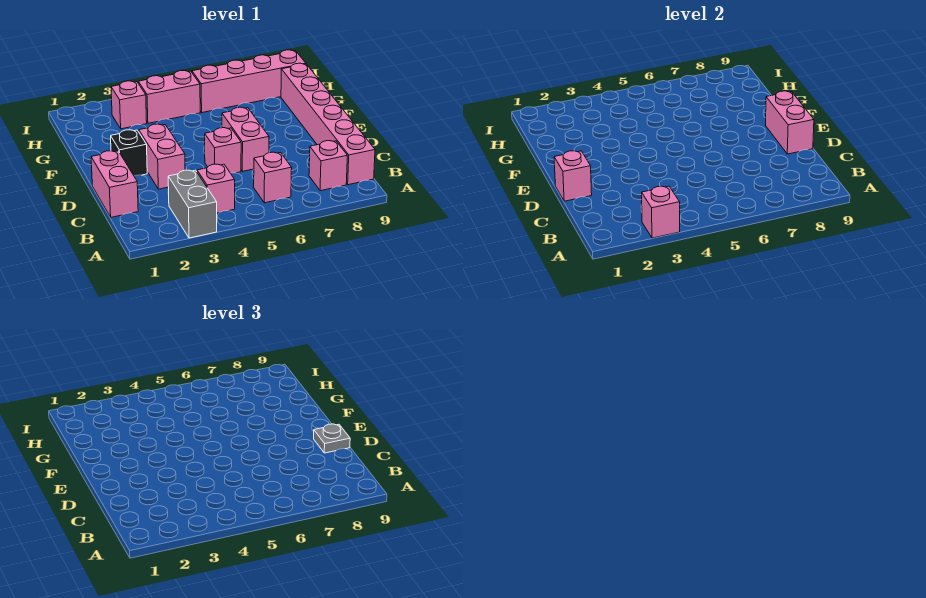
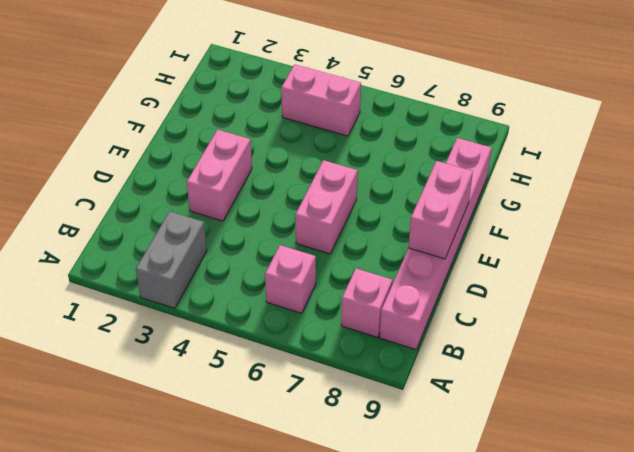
none -> pink brick B4 level 1
none -> pink brick C1:D1 level 1
none -> pink brick D5 level 1

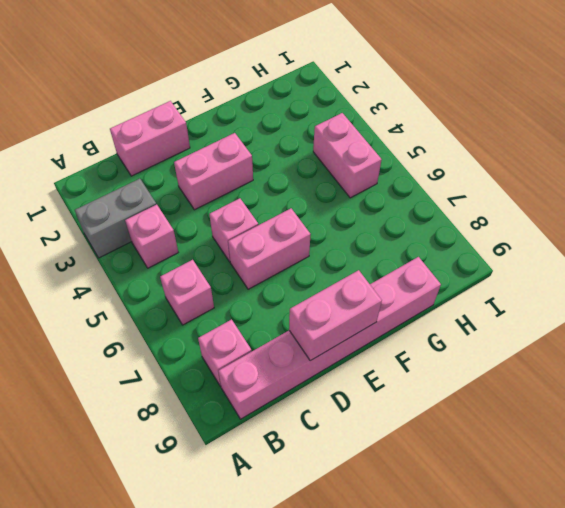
none -> black brick E2 level 1
none -> pink brick H3 level 1
none -> pink brick H6:H9 level 1

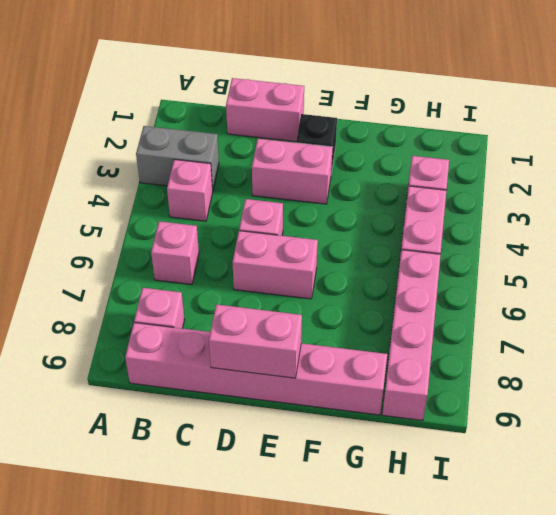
none -> pink brick A3 level 2
none -> pink brick D1 level 2
none -> grey plate D9 level 3

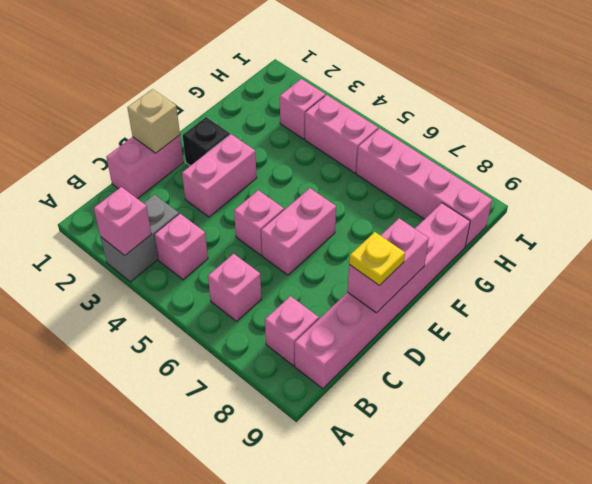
tan brick D1 level 2 -> pink brick D1 level 2
yellow plate D9 level 3 -> grey plate D9 level 3

